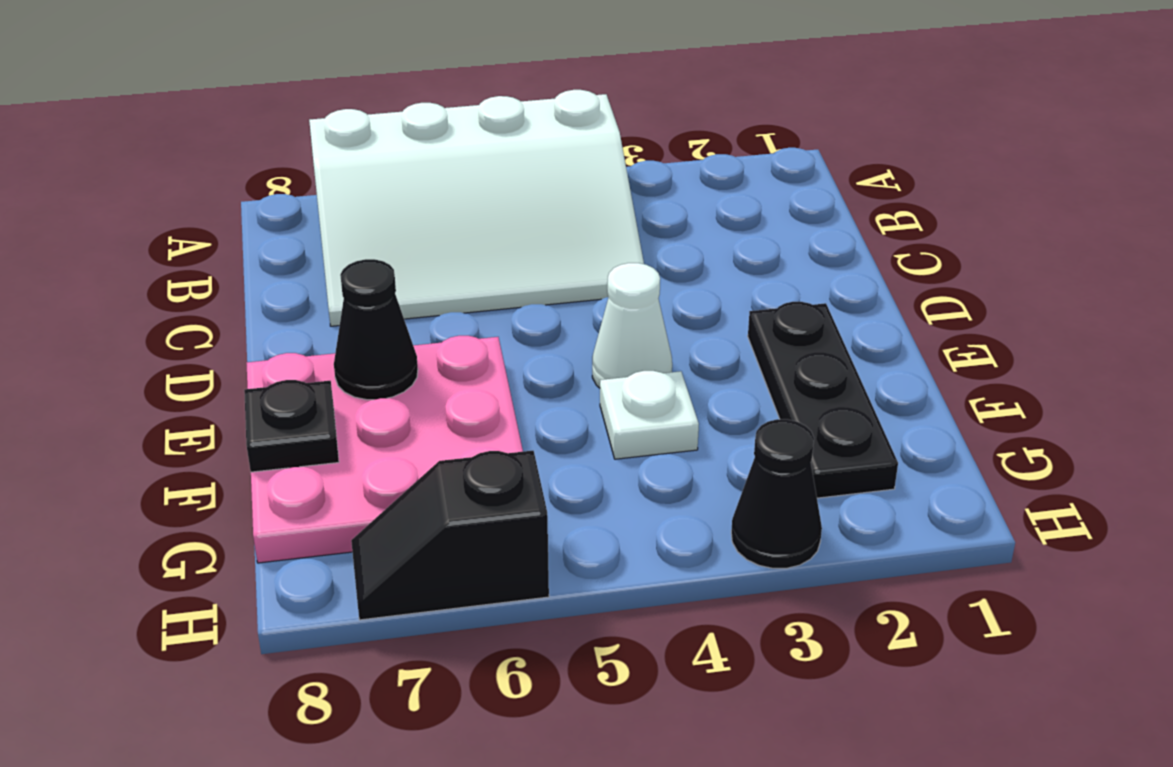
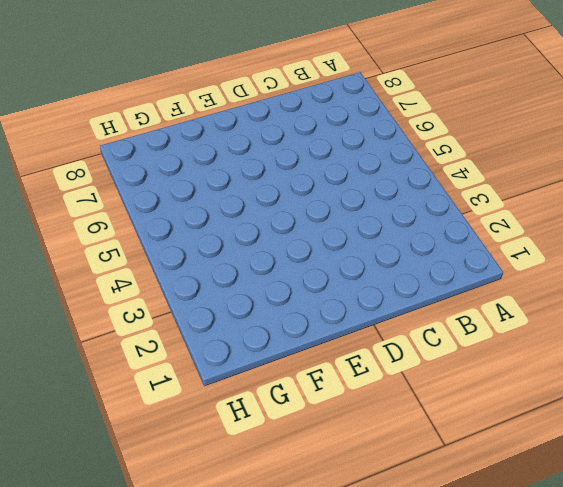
none -> white slope A4:C7 level 1 top A
none -> black plate E2:G2 level 1

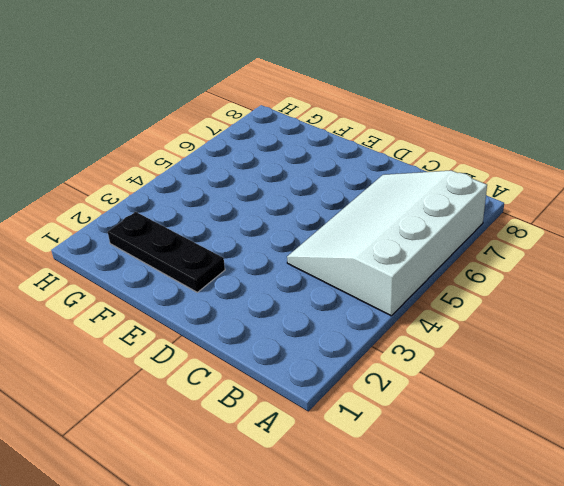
none -> white cone E4 level 1
none -> pink plate E6:G8 level 1

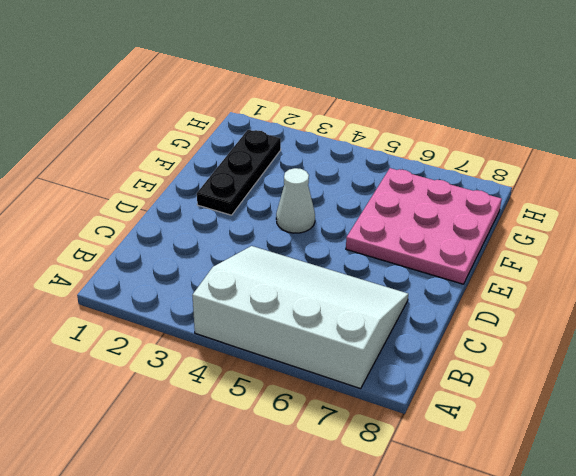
none -> white plate F4 level 1
none -> black cone H3 level 1

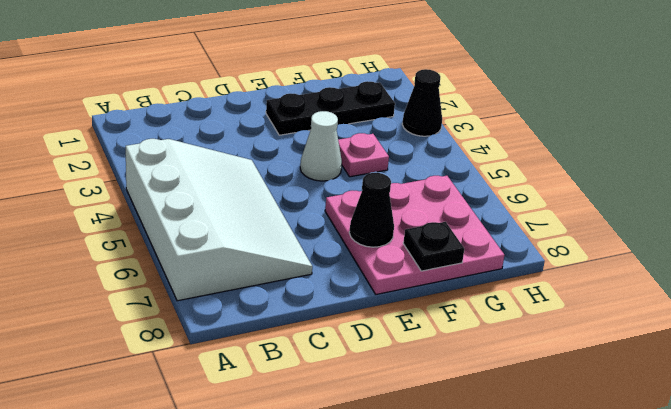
pink plate F4 level 1 -> white plate F4 level 1
none -> black slope H6:H7 level 1 top 6

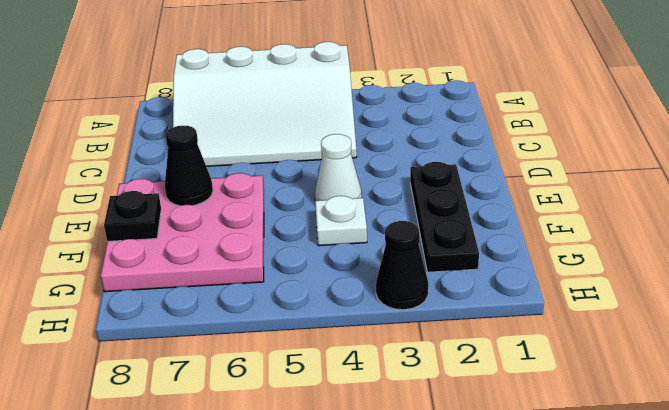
none -> black slope H6:H7 level 1 top 6

